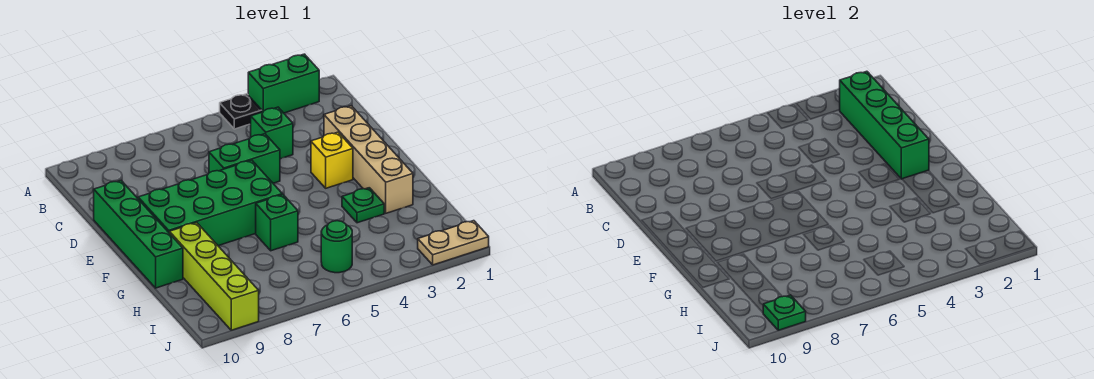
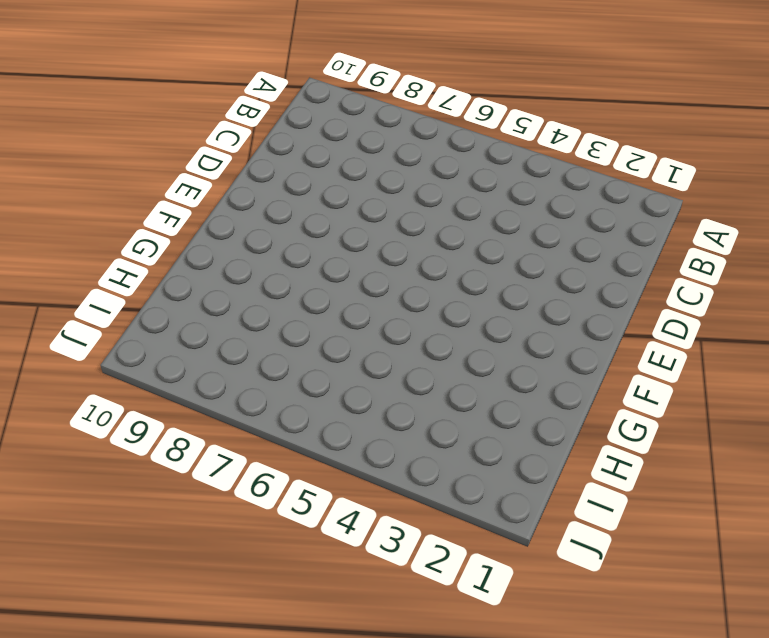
none -> green brick A2:A3 level 1
none -> black plate A4 level 1
none -> green brick C4 level 1

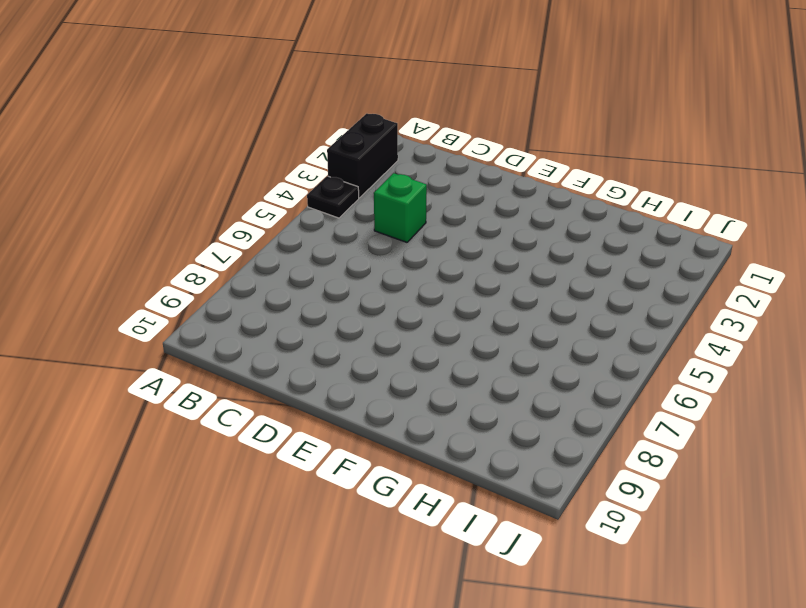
black brick A2:A3 level 1 -> green brick A2:A3 level 1
none -> tan brick D2:G2 level 1
none -> green brick D5:D6 level 1
none -> green brick D10:G10 level 1

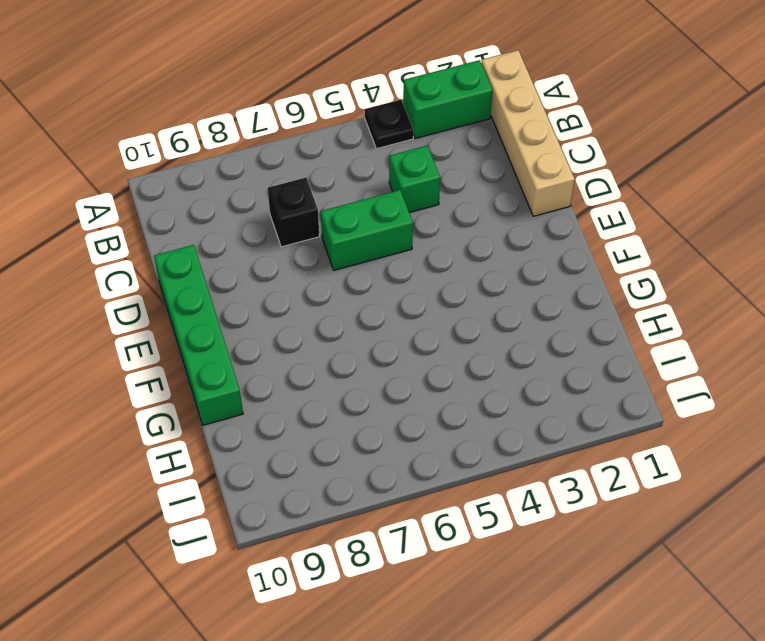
tan brick A1:D1 level 1 -> tan brick D2:G2 level 1
black brick C7 level 1 -> none
none -> yellow brick E3 level 1
none -> green brick E6:F9 level 1
none -> green plate G3 level 1

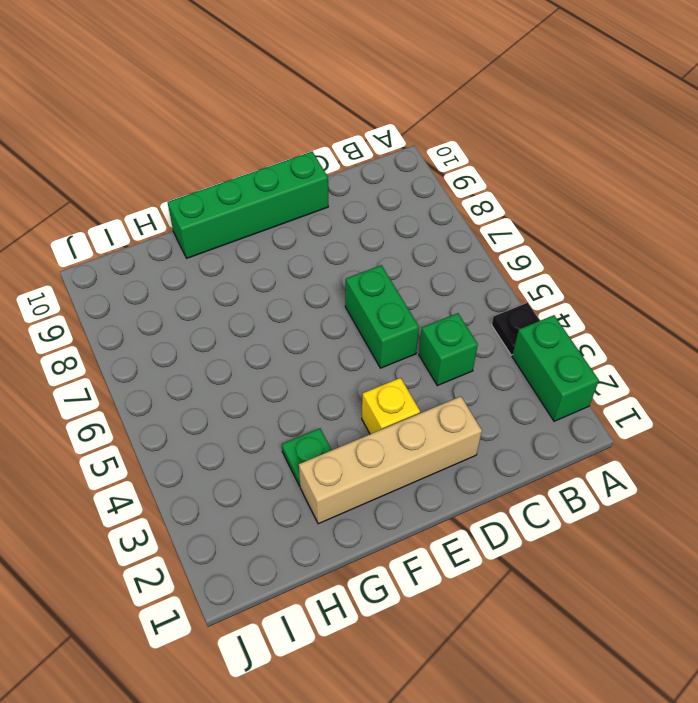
none -> green brick E6:F9 level 1
none -> green brick G6 level 1
none -> lime brick G9:J9 level 1

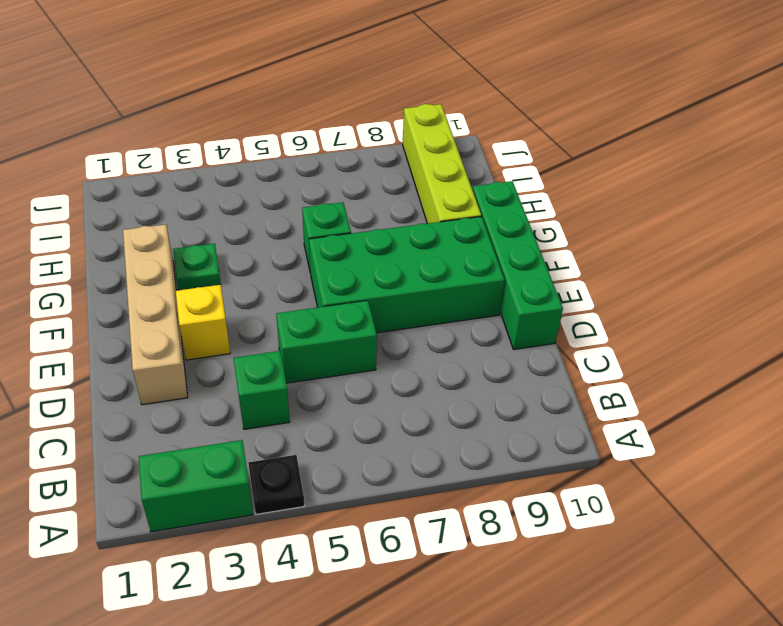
none -> green round brick I5 level 1
none -> tan plate J1:J2 level 1
none -> green brick B2:E2 level 2

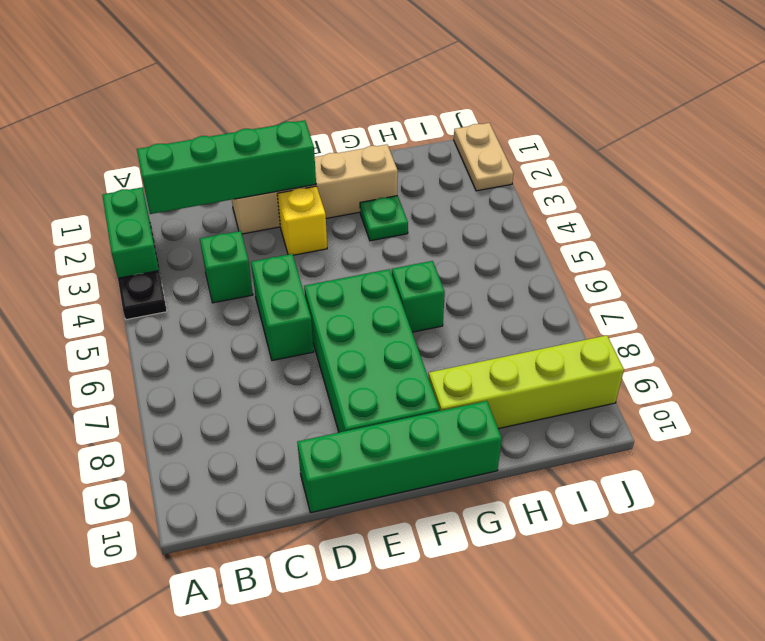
none -> green round brick I5 level 1
none -> green plate J9 level 2

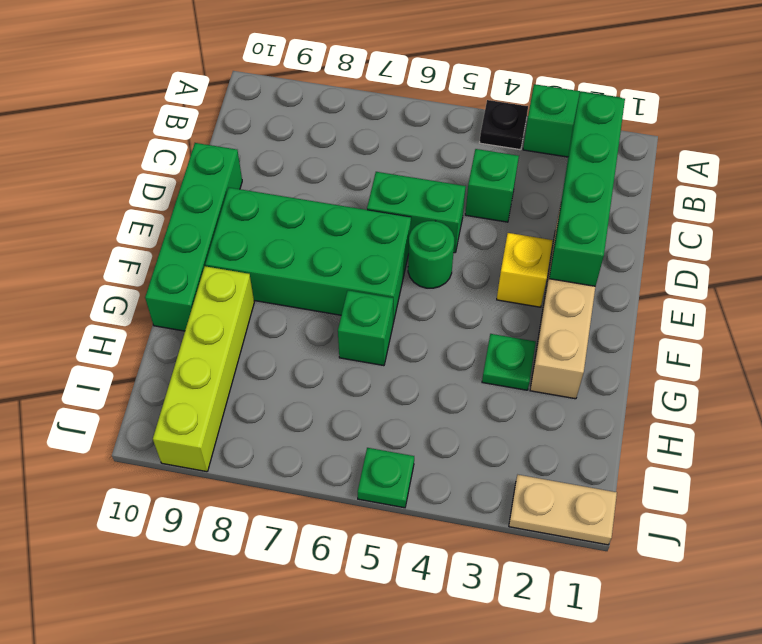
green round brick E5 level 1 -> green round brick I5 level 1
green plate J5 level 1 -> green plate J9 level 2

